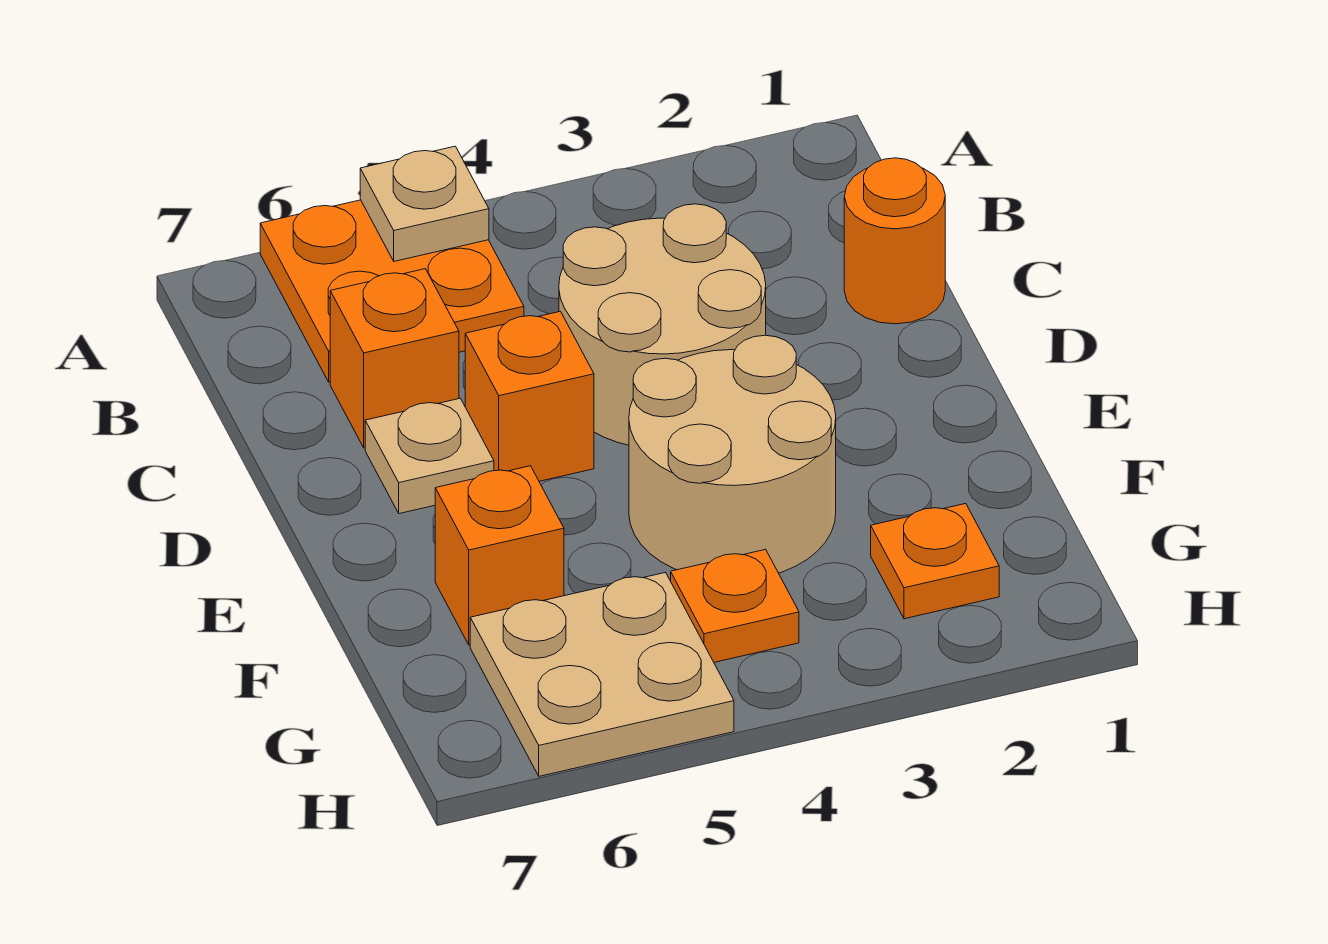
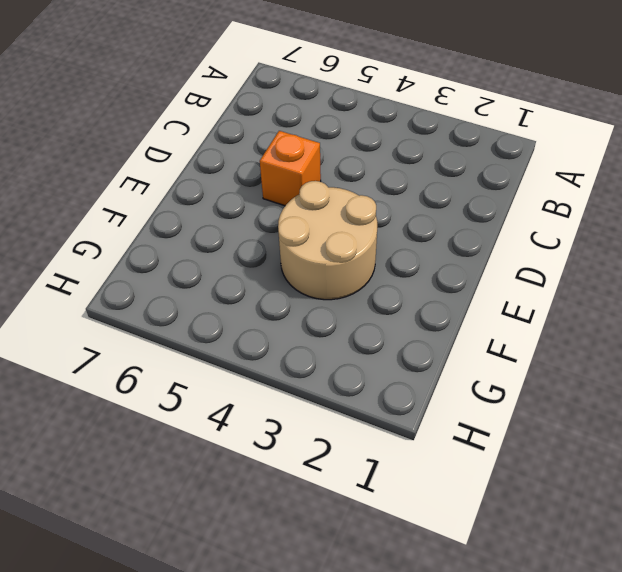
none -> orange plate A5:B6 level 1
none -> orange round brick C1 level 1
none -> tan round brick C3:D4 level 1

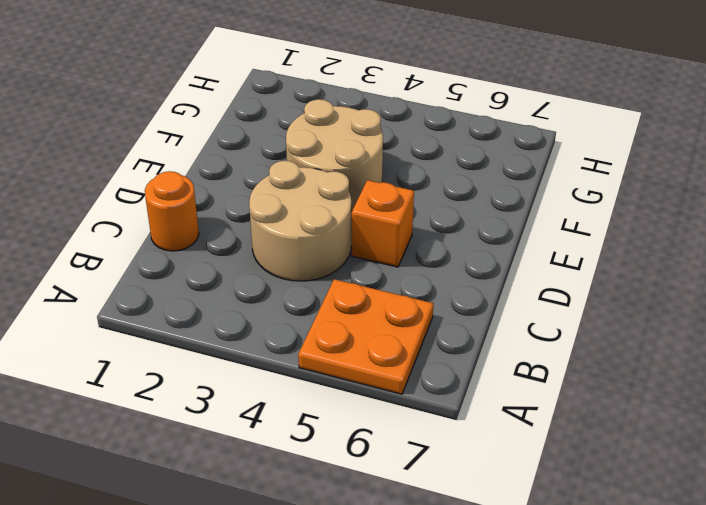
none -> orange brick C6 level 1
none -> tan plate D6 level 1
none -> orange brick F6 level 1

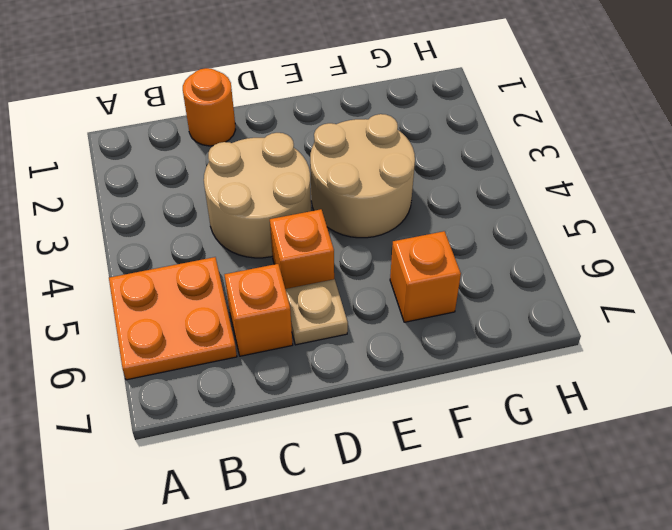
none -> orange plate G2 level 1
none -> orange plate G4 level 1
none -> tan plate G5:H6 level 1

